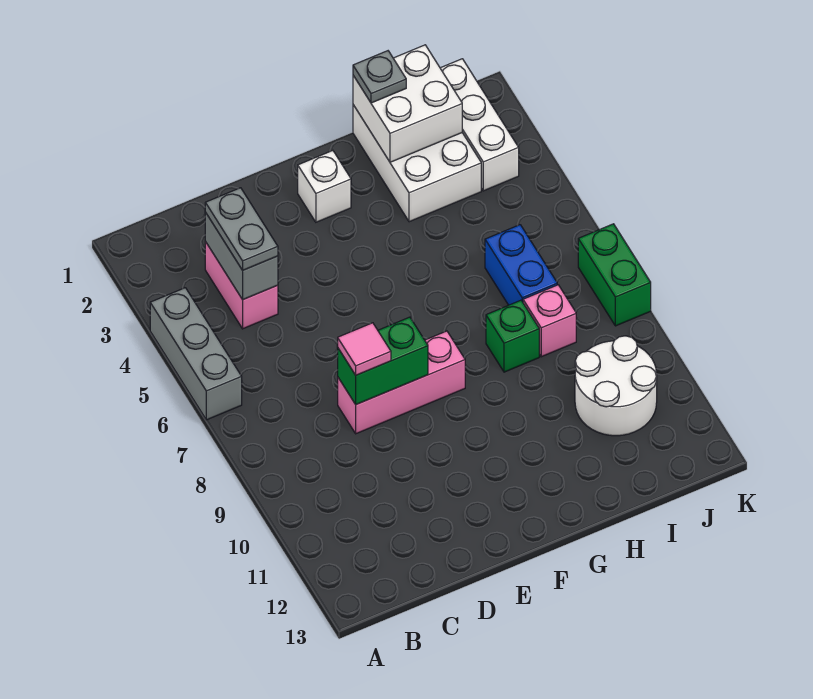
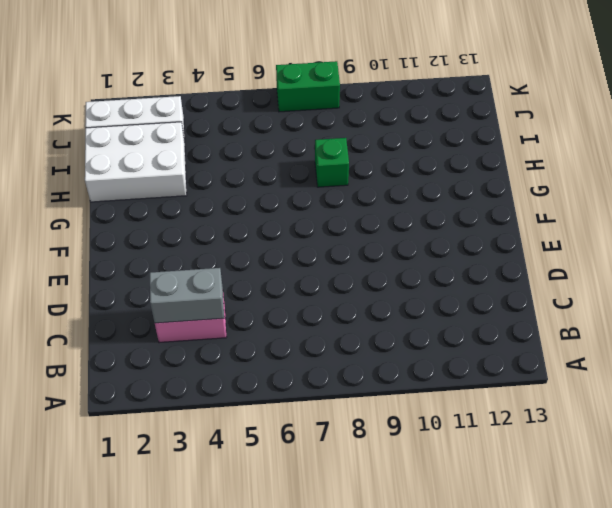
none -> grey brick A4:A6 level 1
none -> pink brick D8:F8 level 1
none -> white brick F2 level 1

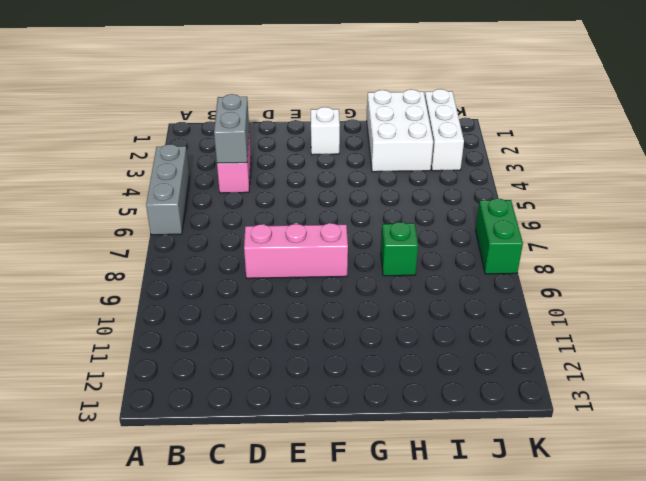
none -> blue brick I6:I7 level 1
none -> pink brick I8 level 1
none -> white round brick I10:J11 level 1

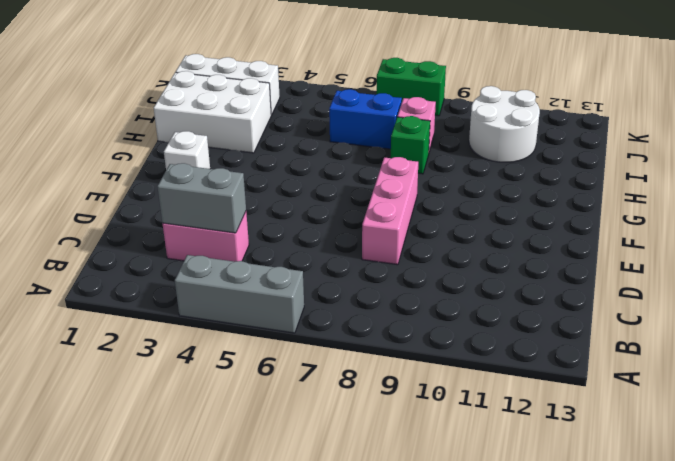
none -> green brick D8:E8 level 2
none -> white brick H1:I2 level 2
none -> grey plate C3:C4 level 3

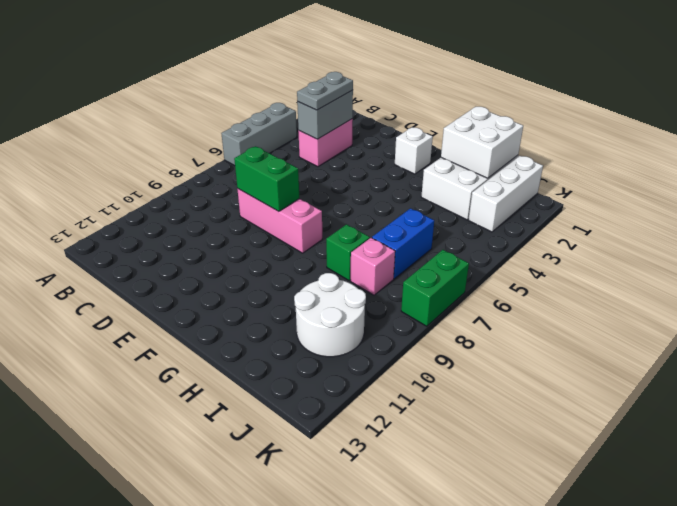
none -> pink tile D8 level 3
none -> grey plate H1 level 3

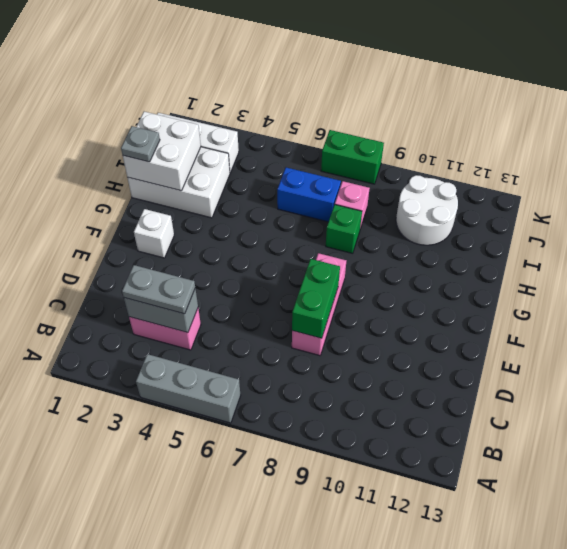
none -> pink tile D8 level 3

